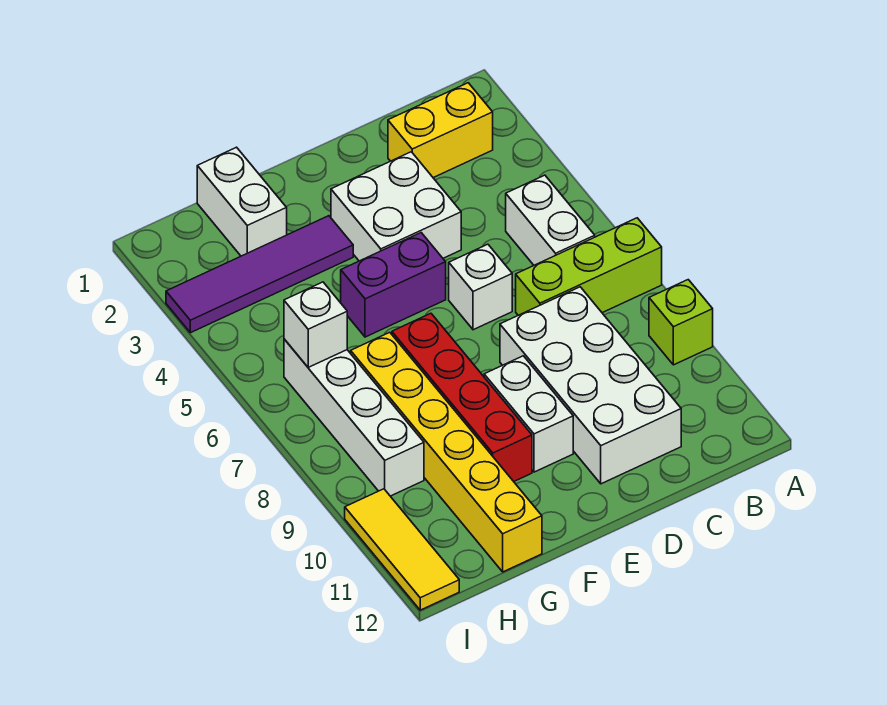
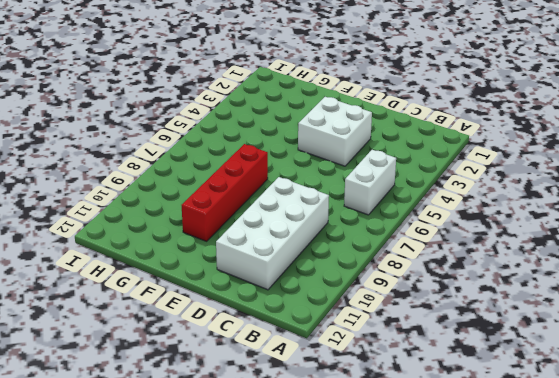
none -> lime brick A7:C7 level 1
none -> lime brick A9 level 1
none -> yellow brick B2:C2 level 1

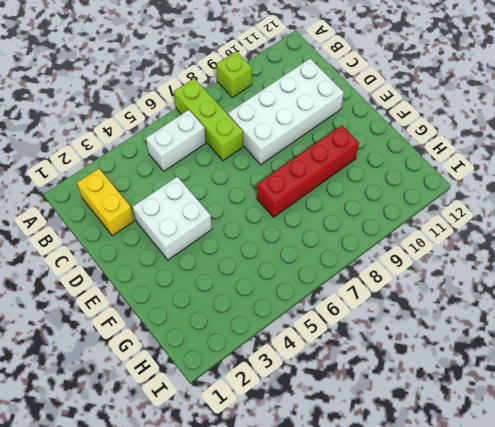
none -> white brick D6 level 1
none -> purple brick E5:F5 level 1
none -> white brick E9:E10 level 1

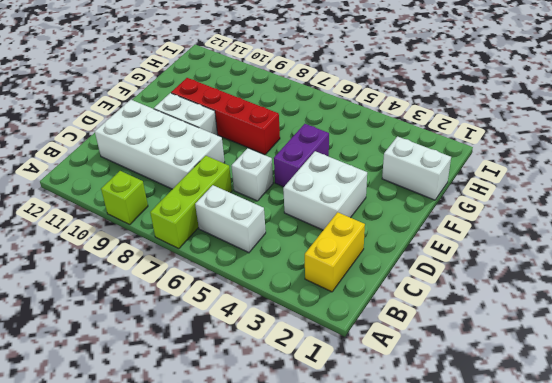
none -> purple tile F3:I3 level 1
none -> yellow brick G7:G12 level 1
none -> white brick H6:H9 level 1

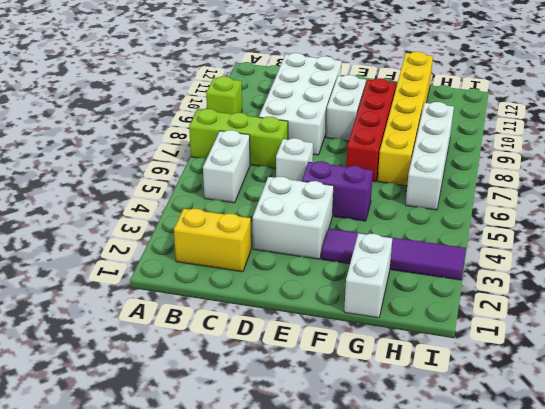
none -> yellow tile I10:I12 level 1
none -> white brick H6 level 2

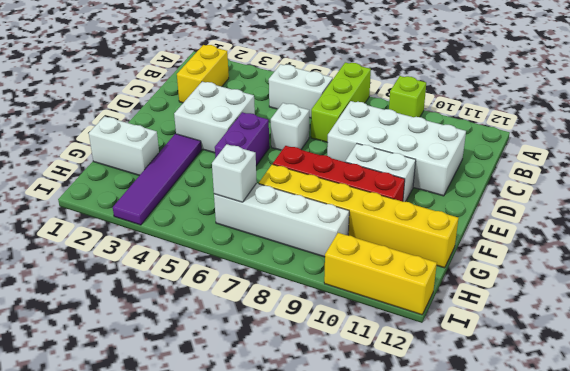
yellow brick I10:I12 level 1 -> yellow tile I10:I12 level 1

